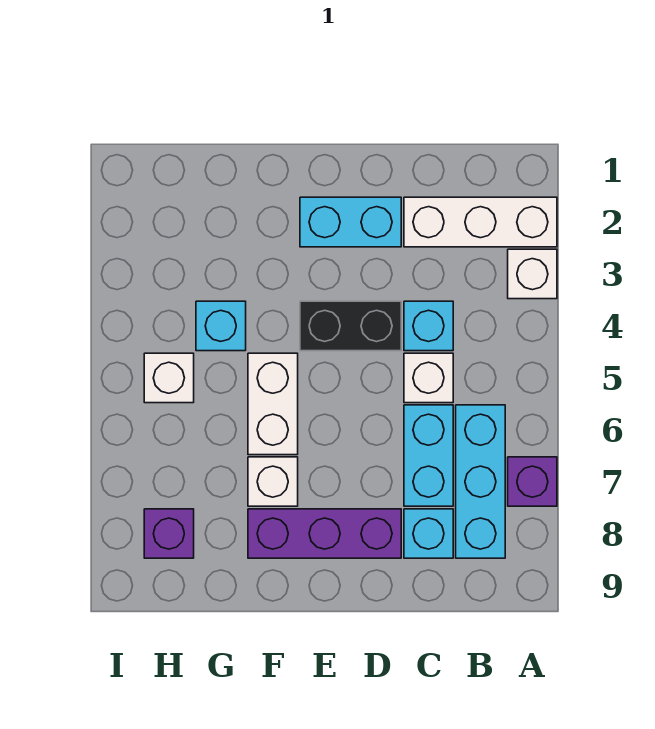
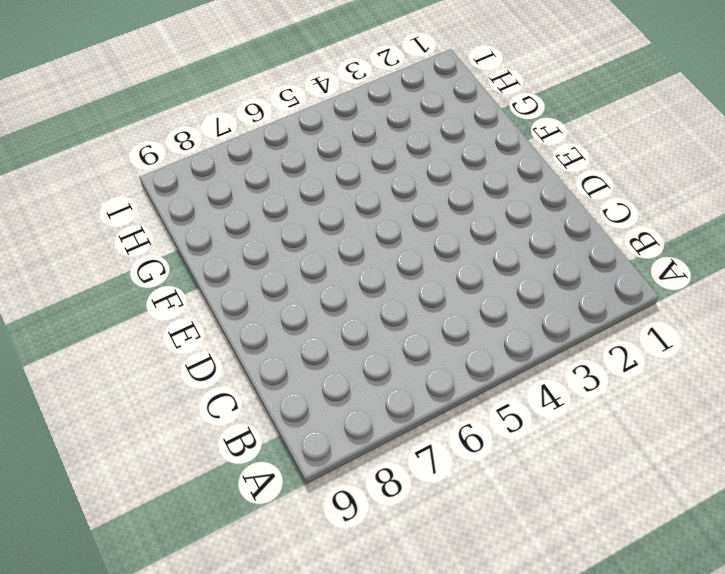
none -> white brick A2:C2 level 1
none -> white brick A3 level 1
none -> purple brick A7 level 1

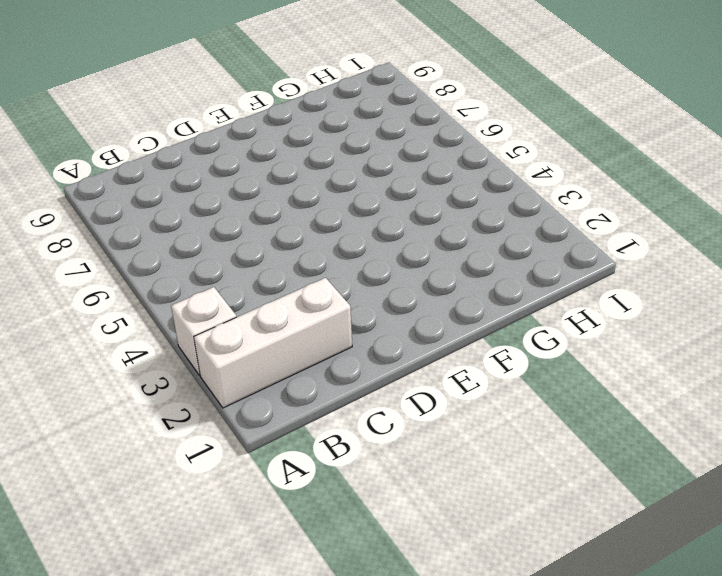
none -> purple brick A7 level 1
none -> cyan brick B6:B8 level 1
none -> cyan brick C4 level 1

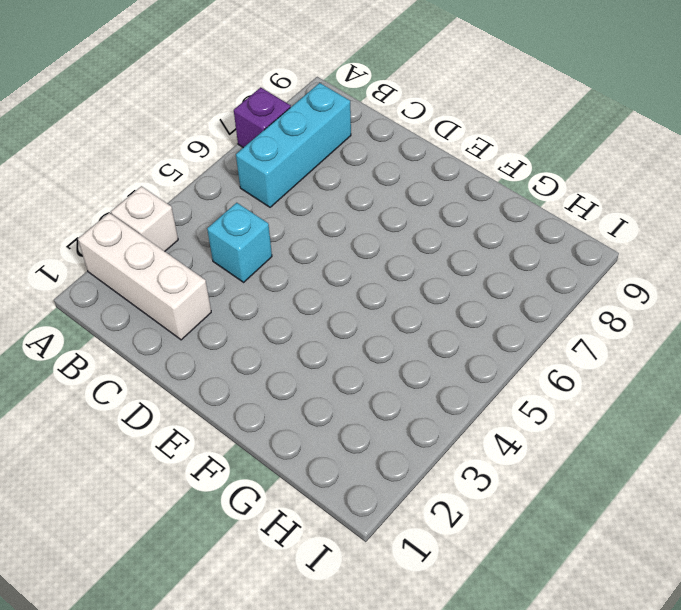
none -> white brick C5 level 1
none -> cyan brick C6:C7 level 1
none -> cyan brick C8 level 1

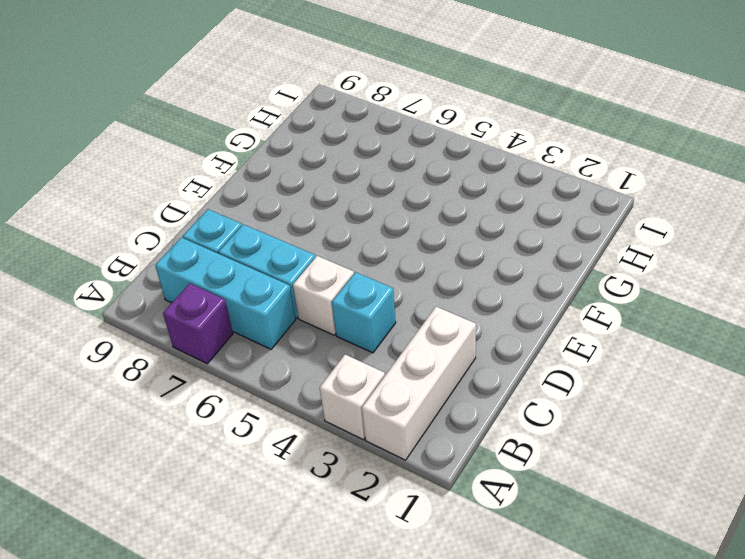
none -> cyan brick D2:E2 level 1
none -> black brick D4:E4 level 1
none -> purple brick D8:F8 level 1

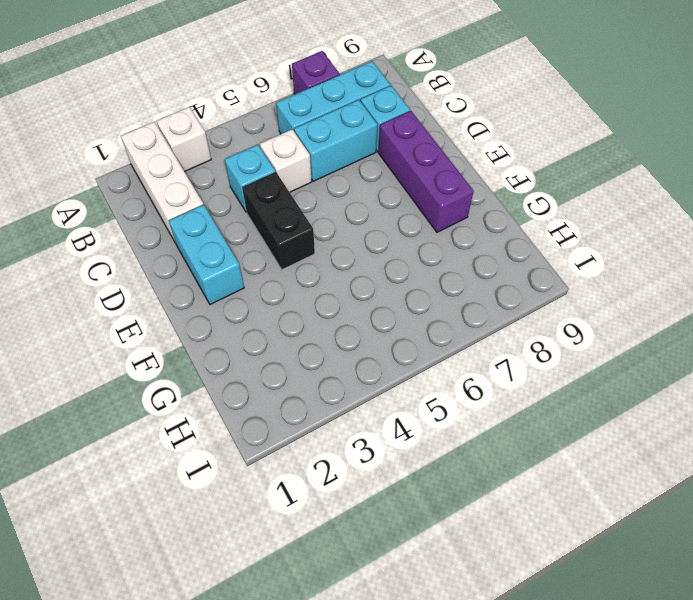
none -> white brick F5:F6 level 1
none -> white brick F7 level 1
none -> cyan brick G4 level 1

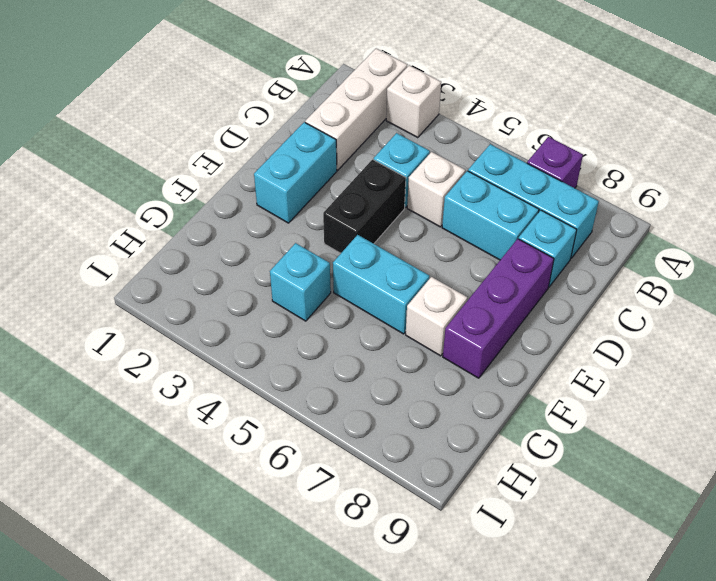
cyan brick F5:F6 level 1 -> white brick F5:F6 level 1
none -> white brick H5 level 1
none -> purple brick H8 level 1

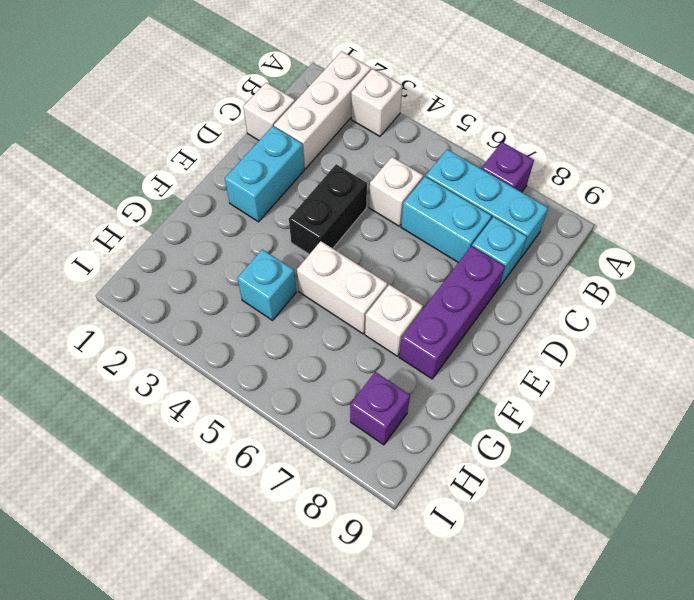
white brick C1 level 1 -> white brick H5 level 1
none -> cyan brick C4 level 1

